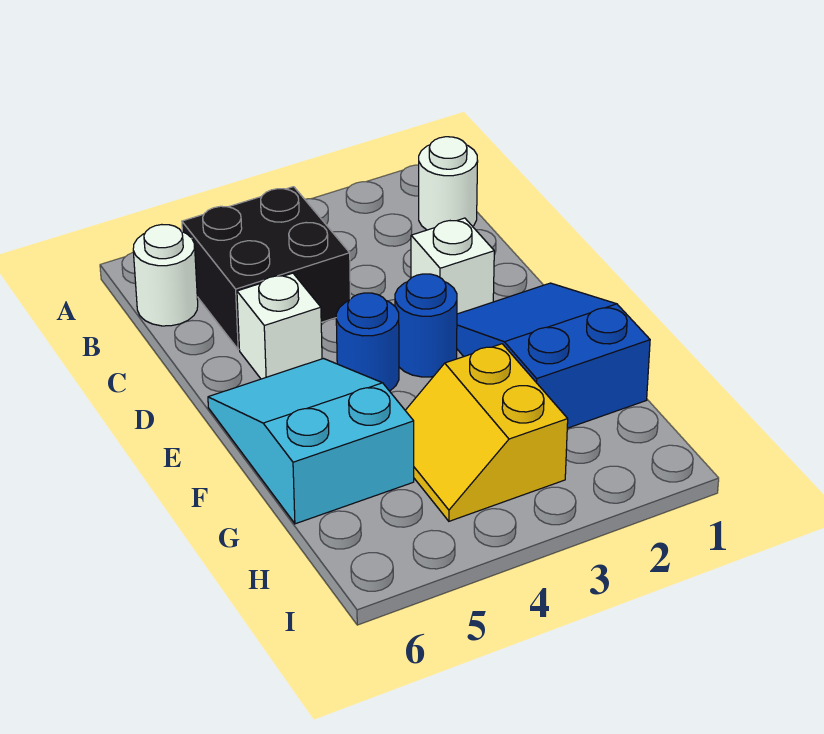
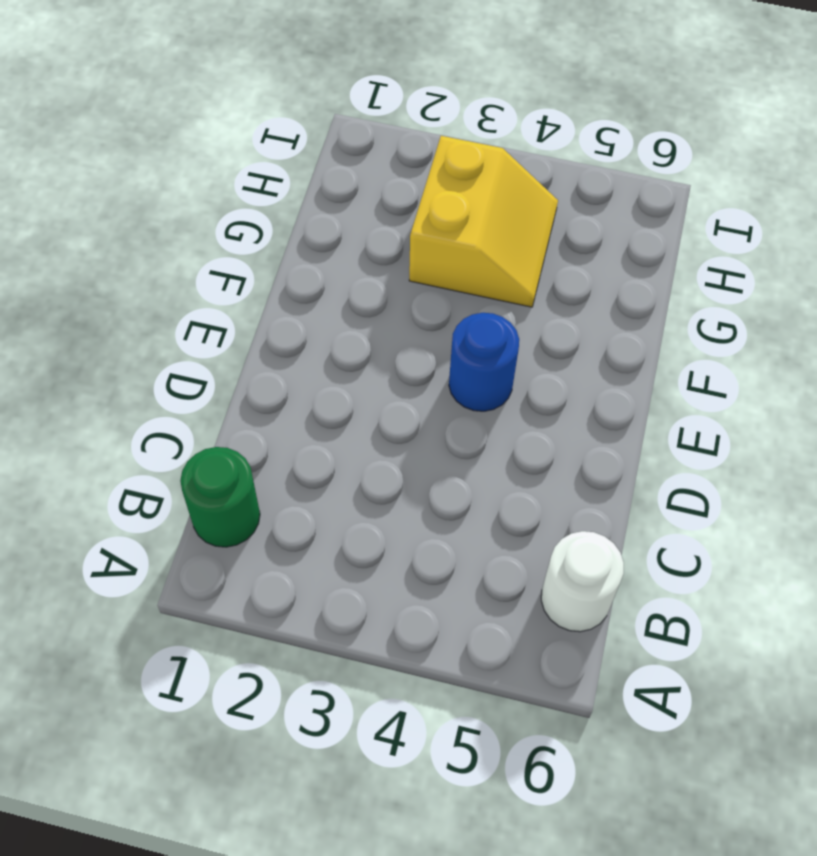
green round brick B1 level 1 -> white round brick B1 level 1
none -> black brick B4:C5 level 1
none -> white brick D2 level 1

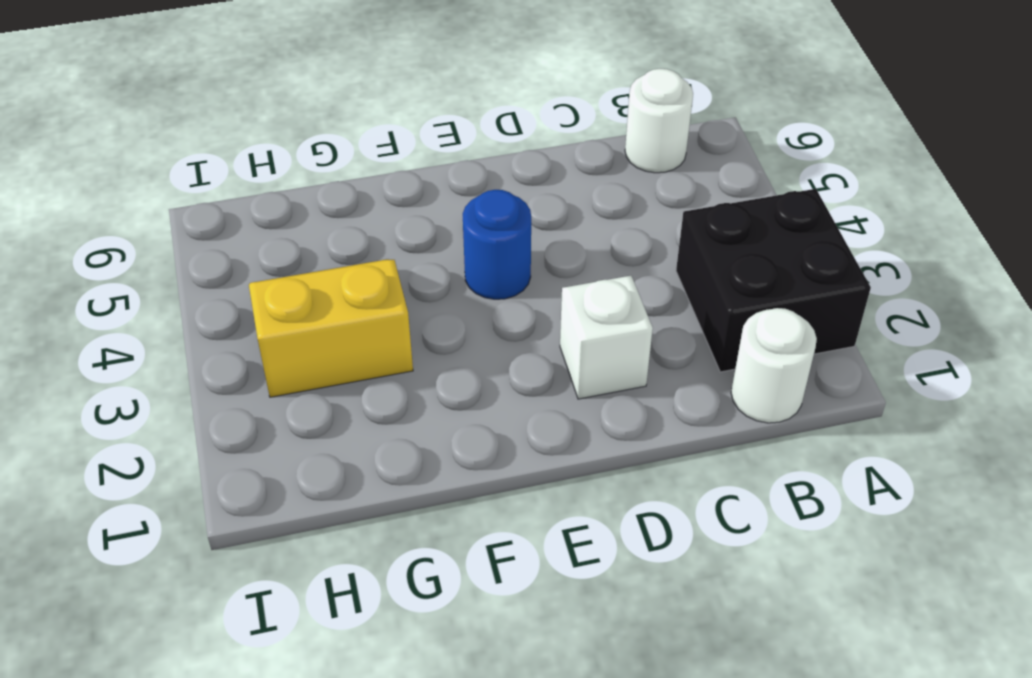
black brick A2:B3 level 1 -> black brick B4:C5 level 1
none -> white brick D5 level 1
none -> blue slope E1:G2 level 1 top G

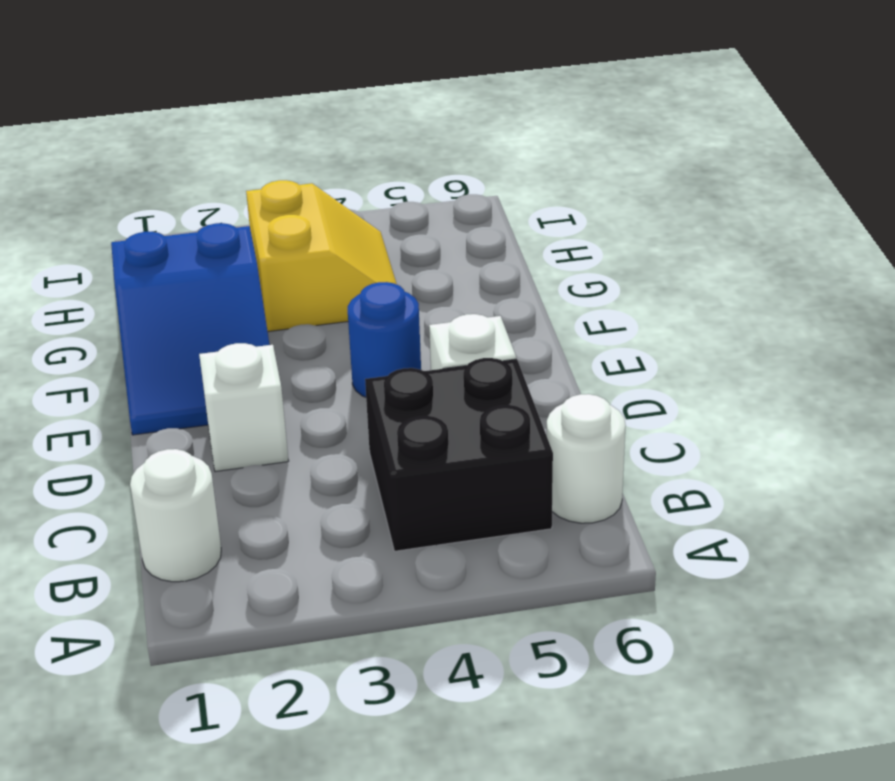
none -> blue round brick E3 level 1
none -> cyan slope E5:G6 level 1 top G

